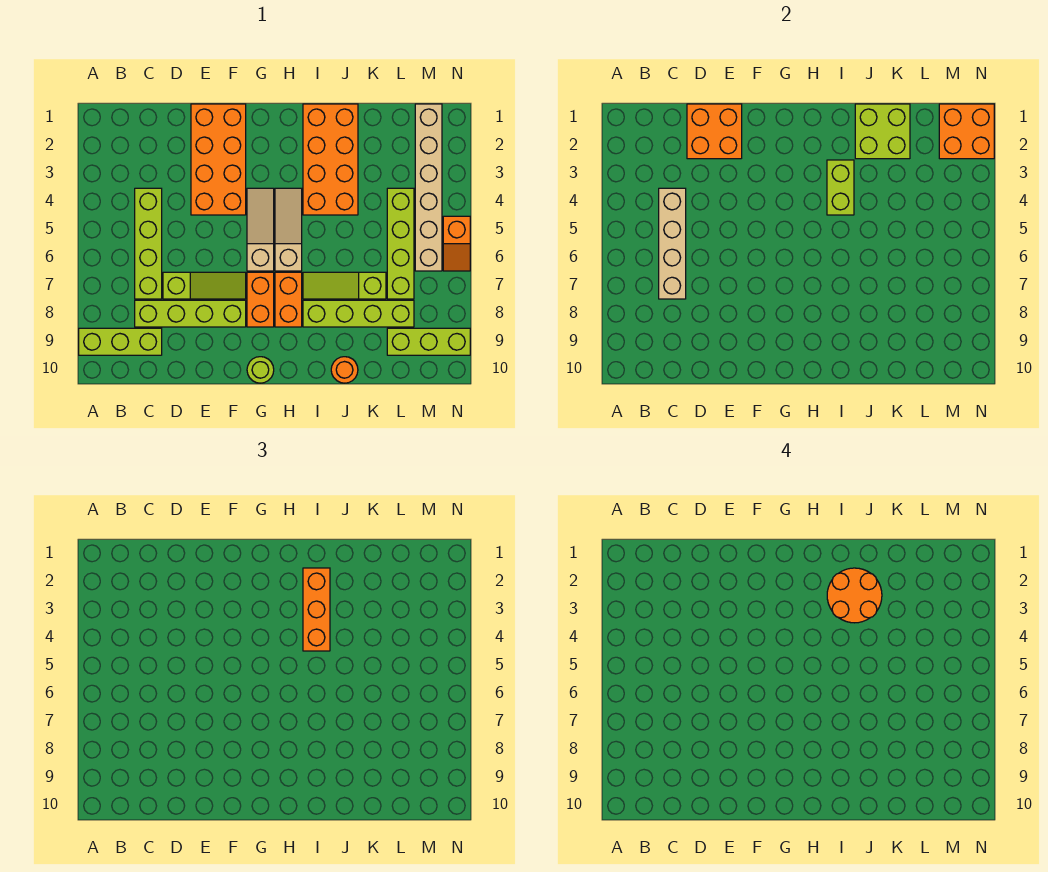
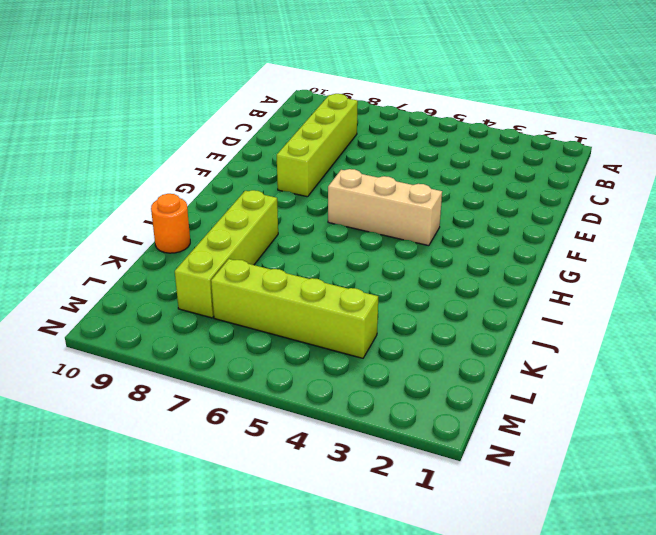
tan brick G4:G6 level 1 -> tan slope G4:G6 level 1 top 6
none -> lime brick A9:C9 level 1
none -> lime brick C4:C7 level 1
none -> lime slope D7:F7 level 1 top D

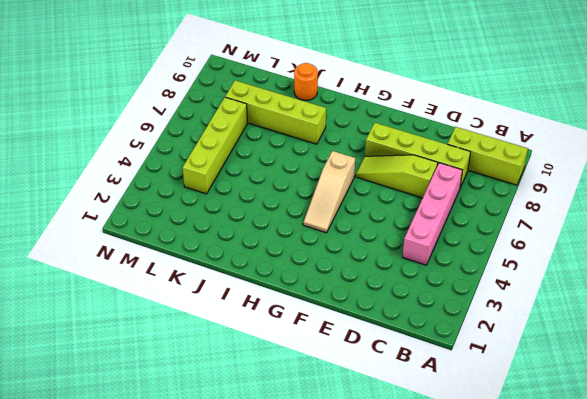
pink brick C4:C7 level 1 -> lime brick C4:C7 level 1
none -> orange brick E1:F4 level 1
none -> orange brick G7:G8 level 1
none -> lime round brick G10 level 1

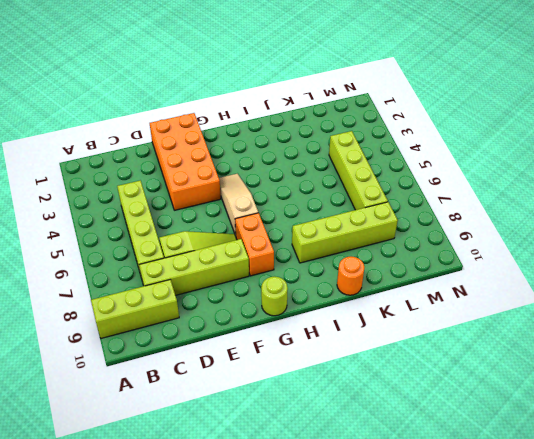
none -> tan slope H4:H6 level 1 top 6
none -> orange brick H7:H8 level 1
none -> orange brick I1:J4 level 1

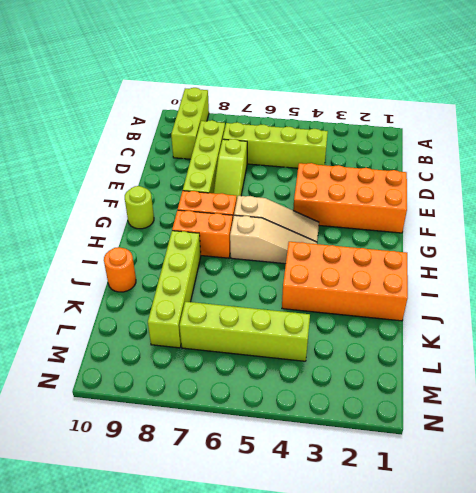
none -> lime slope I7:K7 level 1 top K
none -> lime brick L9:N9 level 1
none -> tan brick M1:M6 level 1

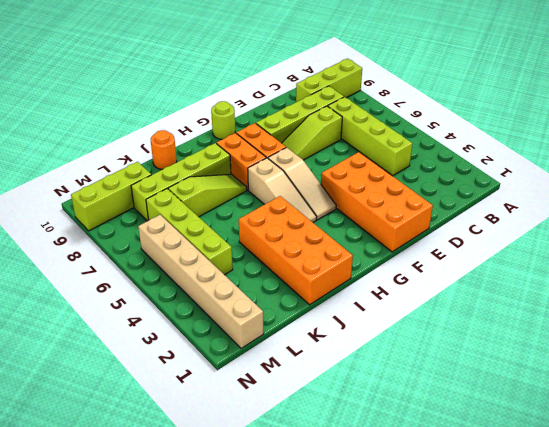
none -> orange slope N5:N6 level 1 top 5
none -> tan brick C4:C7 level 2
none -> orange brick D1:E2 level 2

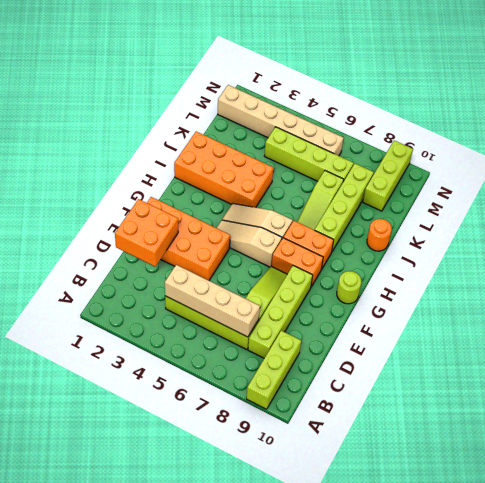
none -> orange slope N5:N6 level 1 top 5
none -> lime brick I3:I4 level 2
none -> lime brick J1:K2 level 2

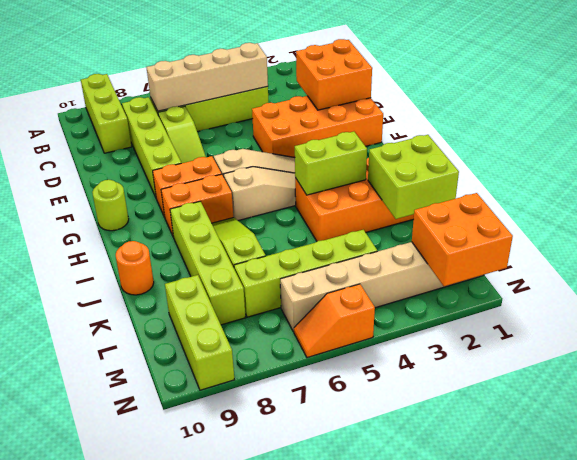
none -> orange brick I2:I4 level 3
none -> orange round brick I2:J3 level 4

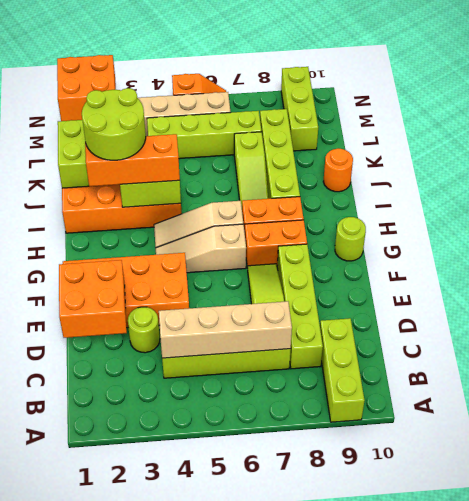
lime round brick D3 level 1 -> none
lime round brick I2:J3 level 4 -> orange round brick I2:J3 level 4

